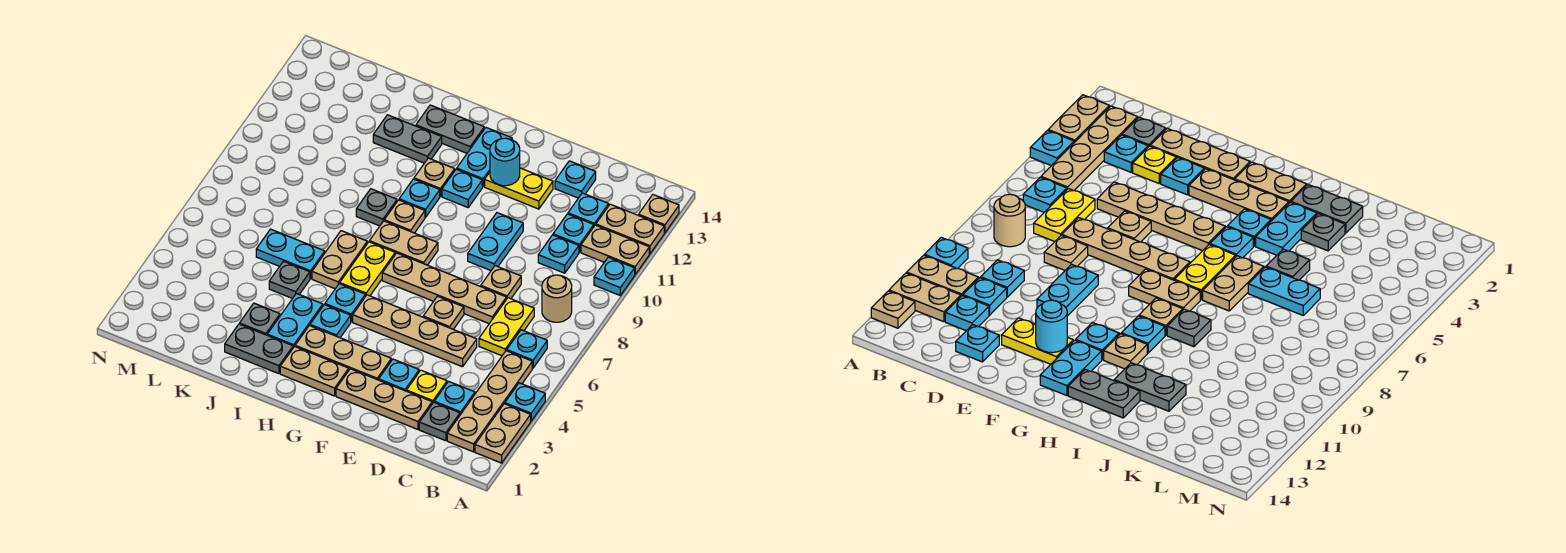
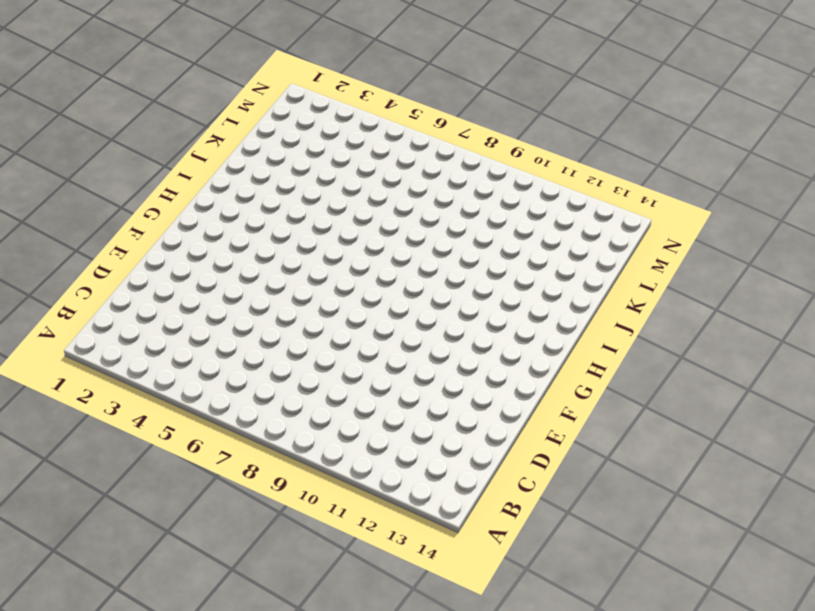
none -> tan plate A2:A3 level 1
none -> cyan plate A4 level 1
none -> cyan plate A10 level 1
none -> tan plate A11:B11 level 1

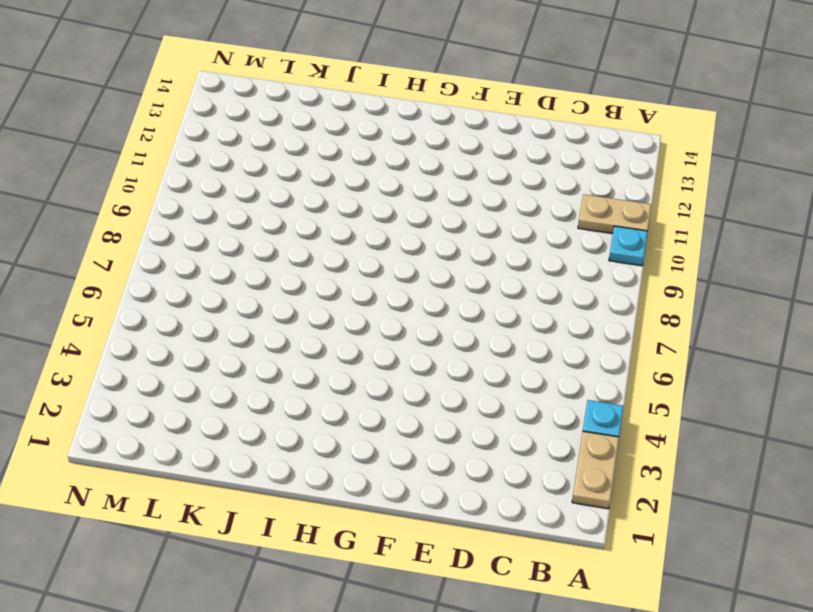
none -> tan plate A12:B12 level 1
none -> tan plate A13 level 1
none -> tan plate B2:B5 level 1
none -> cyan plate B6 level 1

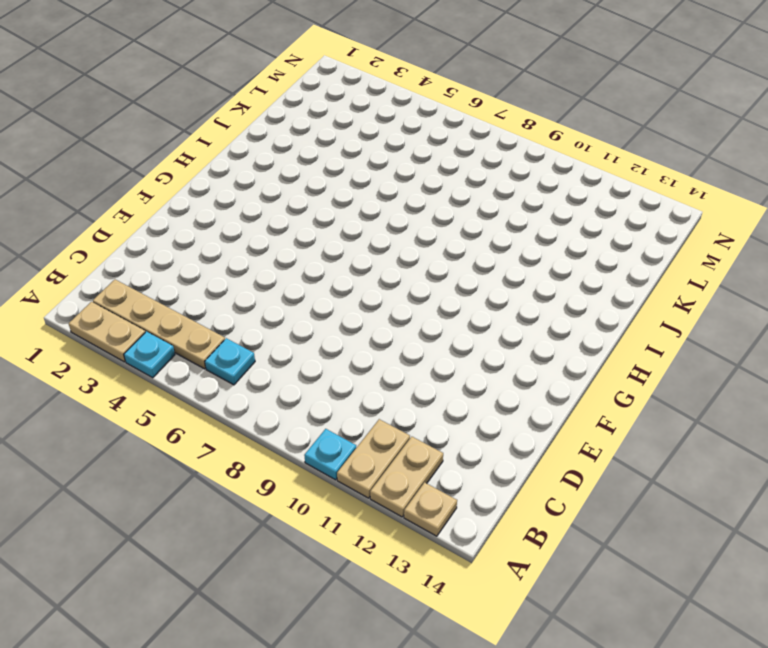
none -> tan round brick B8 level 1
none -> grey plate C2 level 1
none -> cyan plate C3 level 1
none -> yellow plate C6:C7 level 1

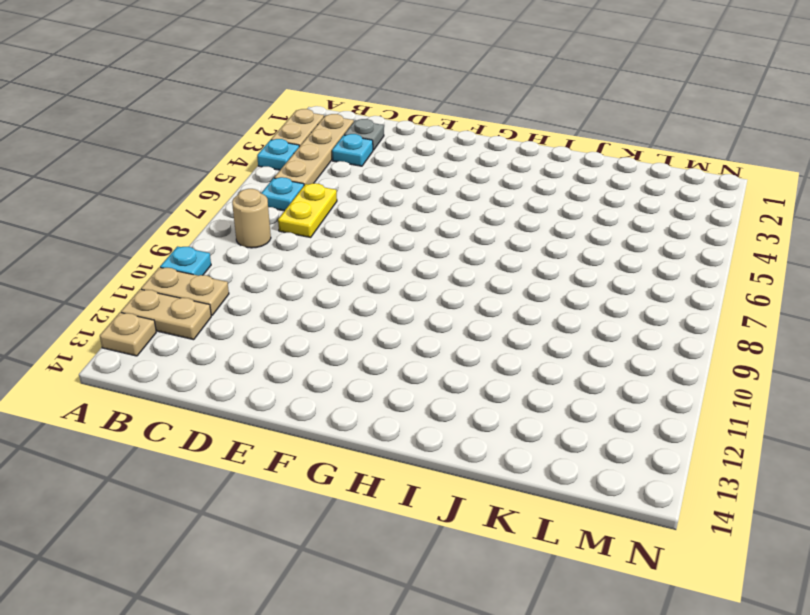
none -> cyan plate C10 level 1
none -> cyan plate C11 level 1
none -> cyan plate C12 level 1
none -> tan plate D2:F2 level 1

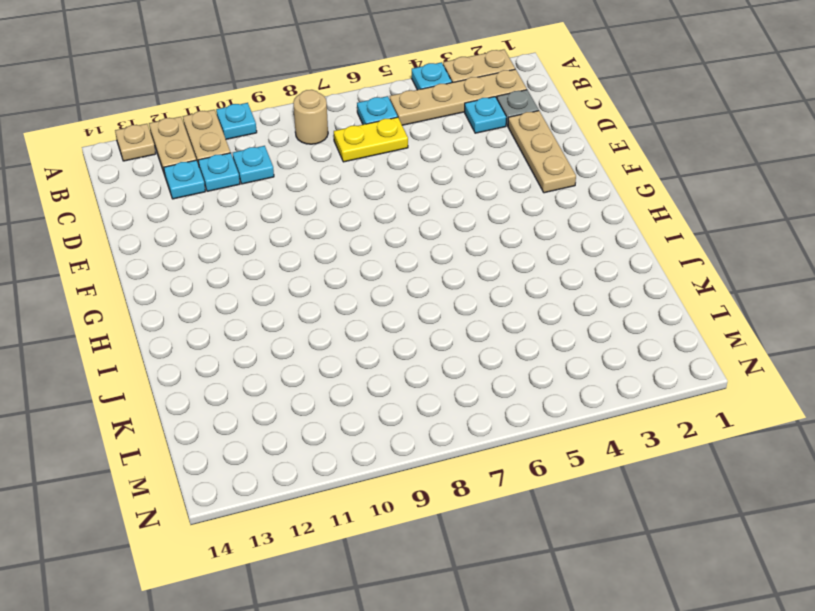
none -> yellow plate D3 level 1
none -> tan plate D5:G5 level 1
none -> tan plate D7:G7 level 1
none -> tan plate D8 level 1

